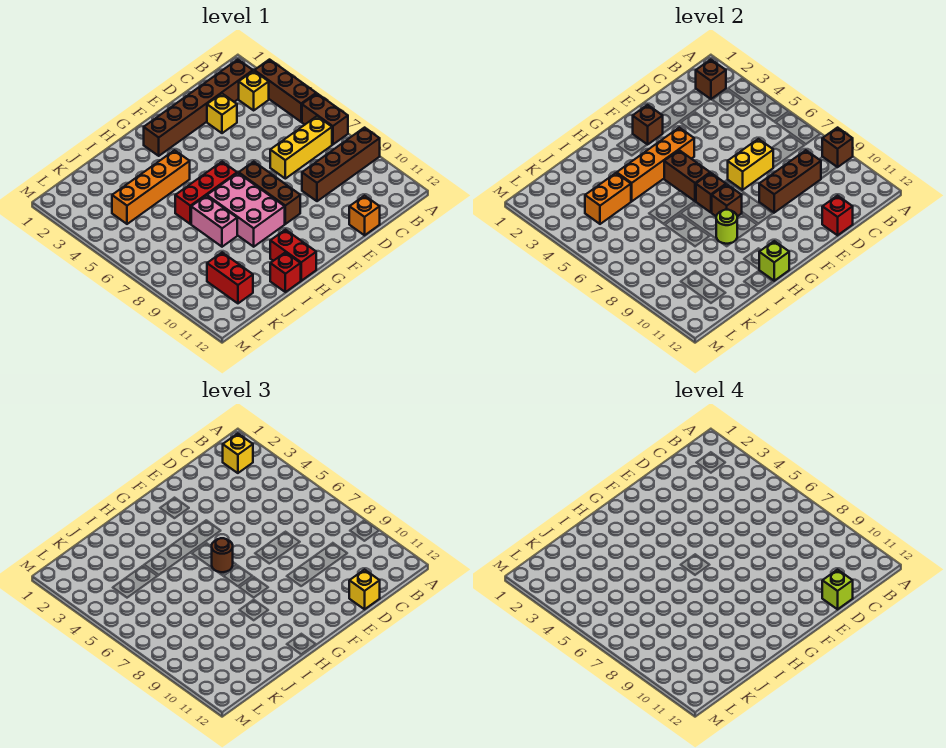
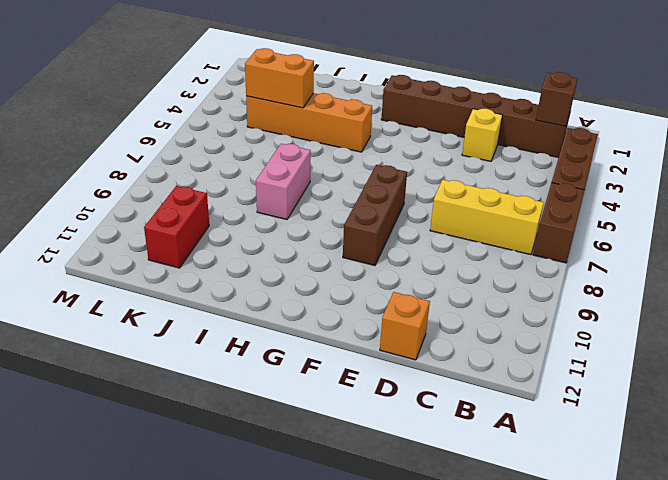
none -> brown brick A9:D9 level 1
none -> yellow brick B3 level 1
none -> red brick G6:I6 level 1
none -> pink brick G7:H9 level 1

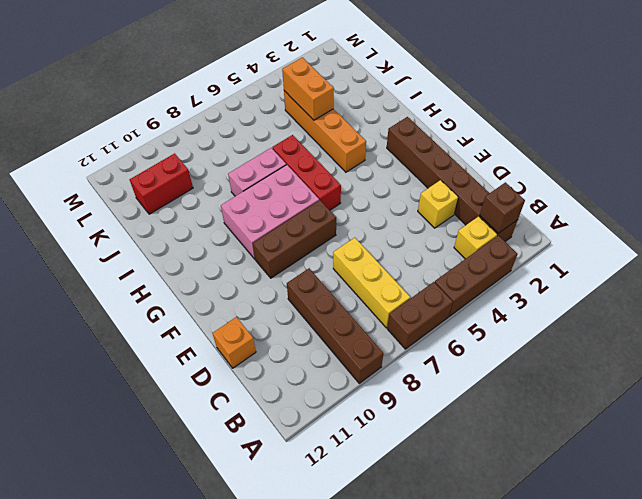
none -> red brick H11:H12 level 1
none -> red brick I12 level 1
none -> brown brick A9 level 2
none -> brown brick C9:E9 level 2

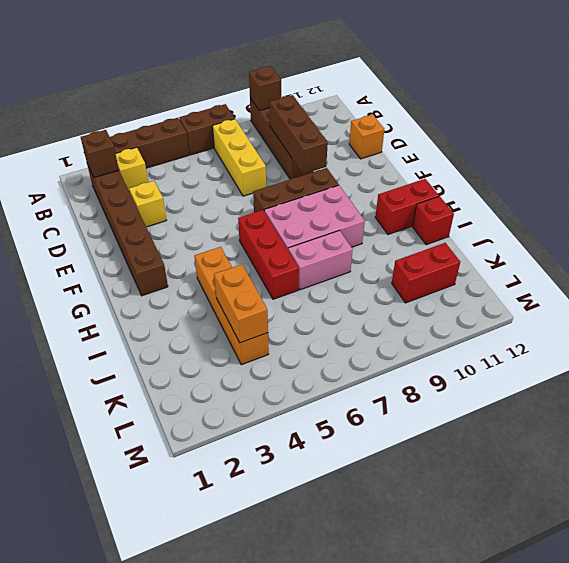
none -> yellow brick D7:E7 level 2
none -> red brick D12 level 2
none -> brown brick F2 level 2
none -> orange brick F4:I4 level 2

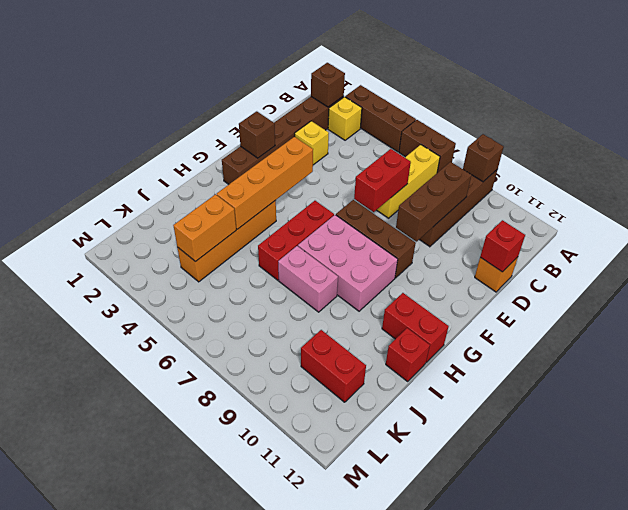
red brick D7:E7 level 2 -> yellow brick D7:E7 level 2
none -> brown brick G5:G6 level 2
none -> brown brick G7 level 2
none -> brown brick G8 level 2
none -> lime round brick H9 level 2

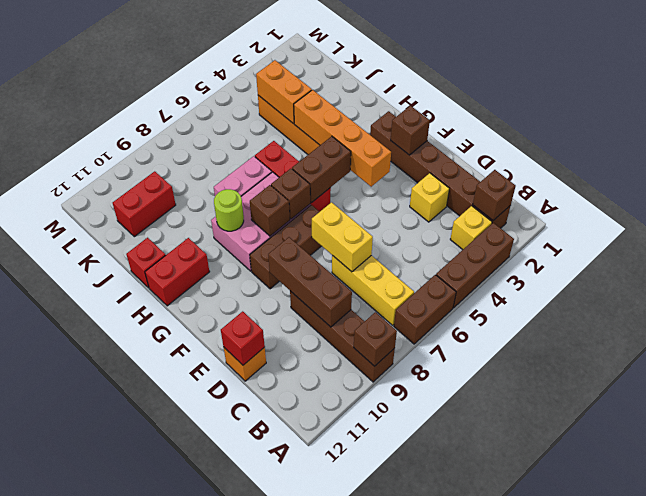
none -> lime brick H12 level 2
none -> yellow brick B2 level 3
none -> yellow brick D12 level 3
none -> brown round brick G6 level 3

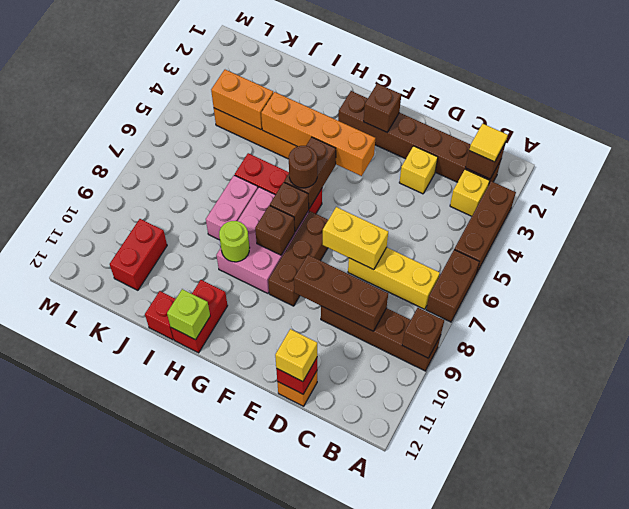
yellow tile B2 level 3 -> yellow brick B2 level 3
none -> lime brick D12 level 4

